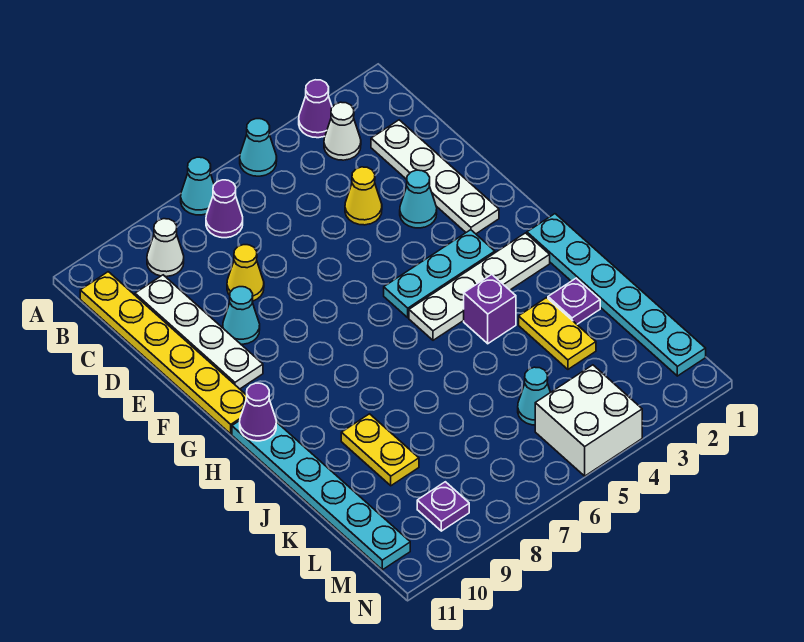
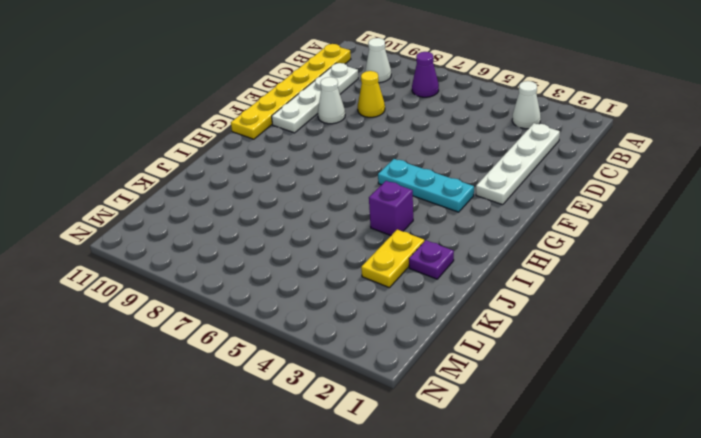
white cone E9 level 1 -> cyan cone E9 level 1
none -> purple cone A3 level 1
none -> cyan cone A5 level 1
none -> cyan cone A7 level 1

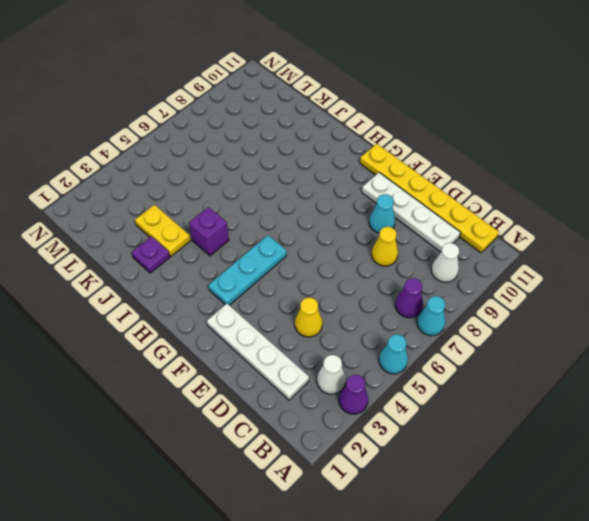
none -> cyan cone E3 level 1
none -> cyan plate H1:M1 level 1
none -> white plate H2:H5 level 1

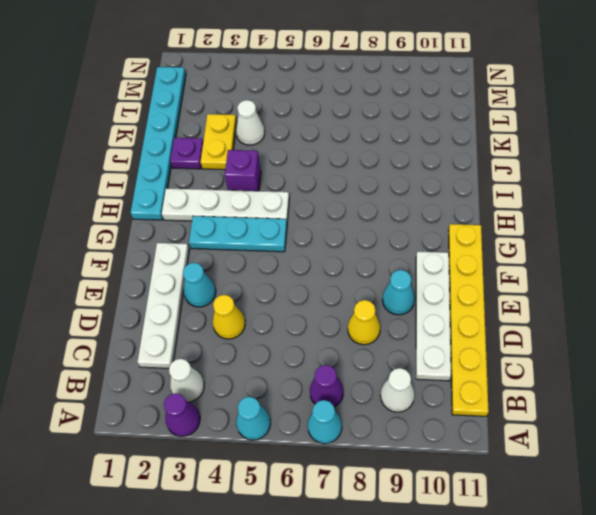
white cone K4 level 1 -> none
none -> cyan plate H11:M11 level 1
none -> yellow plate J9:K9 level 1
none -> cyan cone L5 level 1

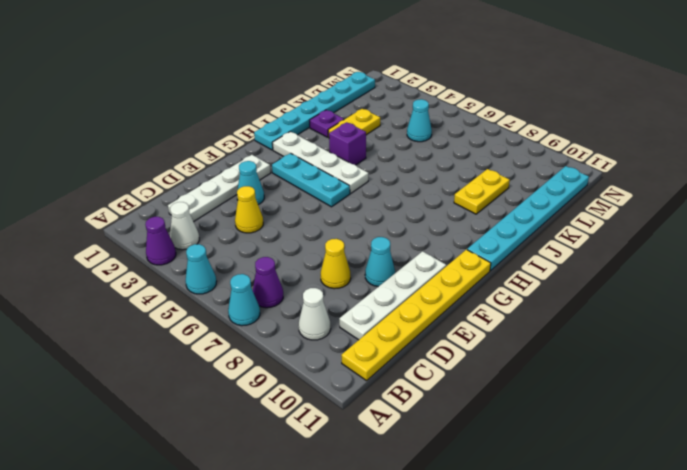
none -> white brick M4:N5 level 1
none -> purple plate M9 level 1
none -> purple cone H11 level 2

